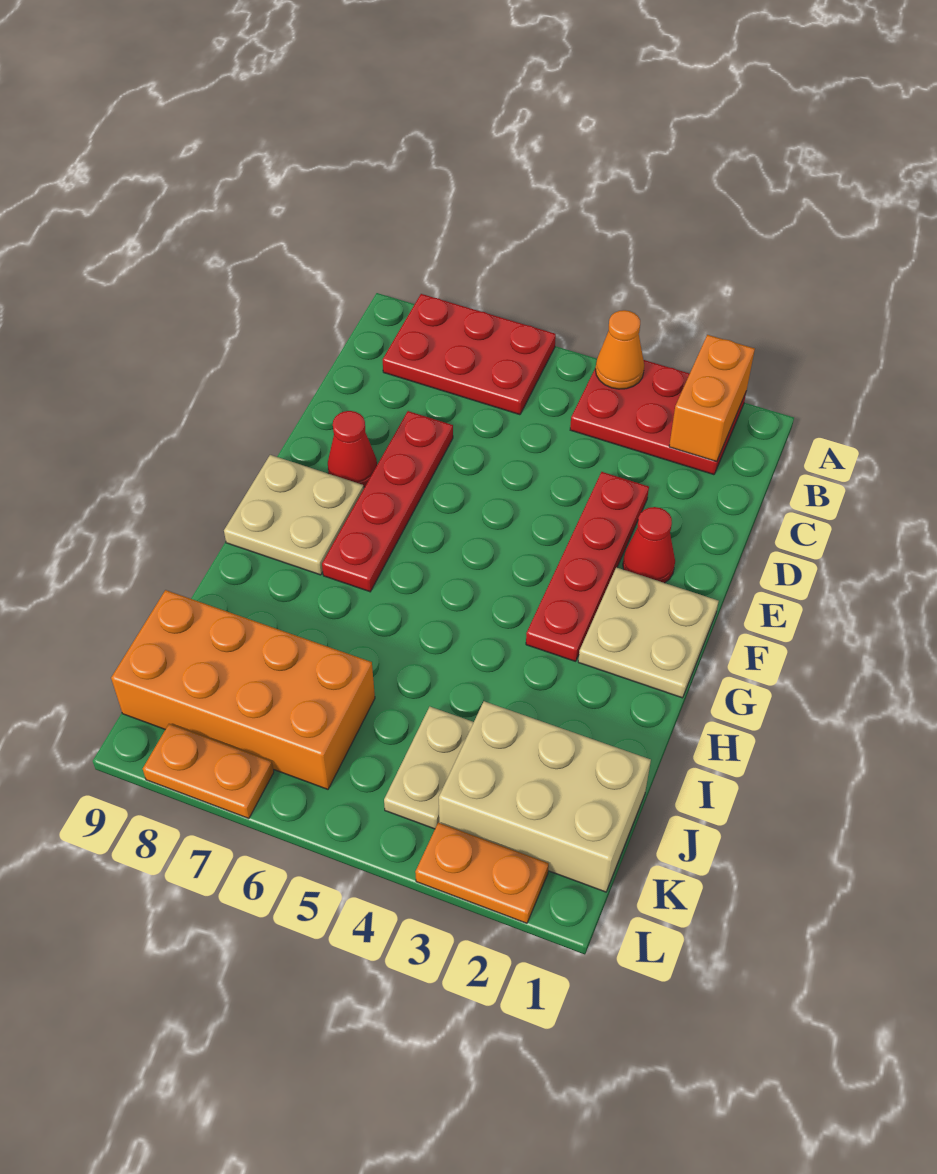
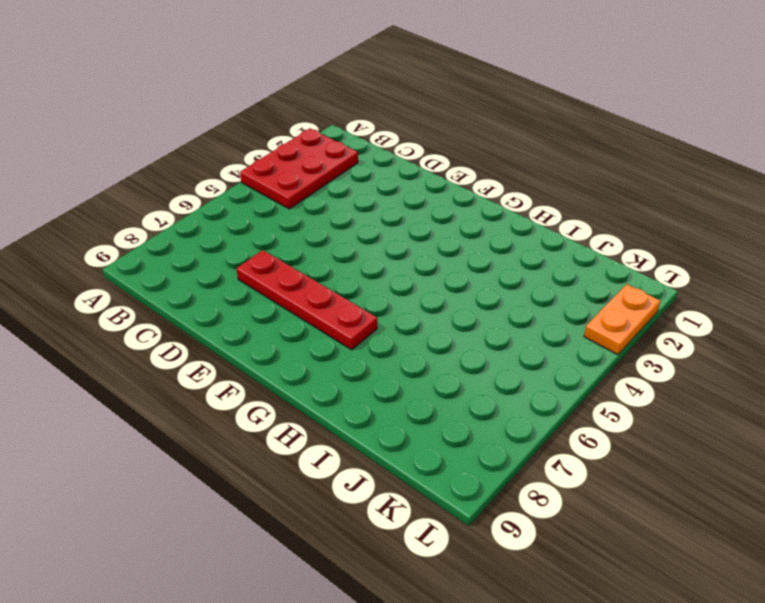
none -> red plate A6:B8 level 1
none -> red plate D3:G3 level 1
none -> red cone E2 level 1

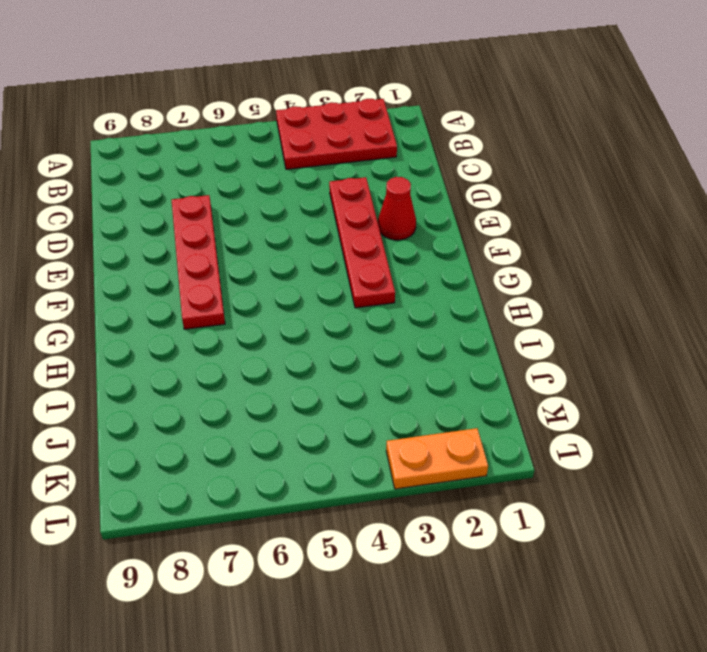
none -> red plate A6:B8 level 1
none -> red cone E8 level 1
none -> tan plate F1:G2 level 1

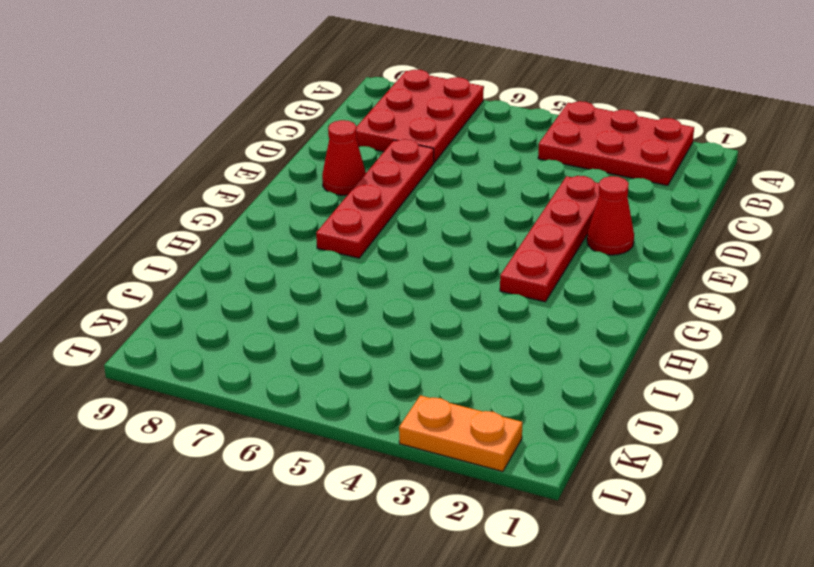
red plate A7:C8 level 1 -> red plate A6:B8 level 1
none -> tan plate F1:G2 level 1
none -> tan plate F8:G9 level 1
none -> tan brick J1:K3 level 1

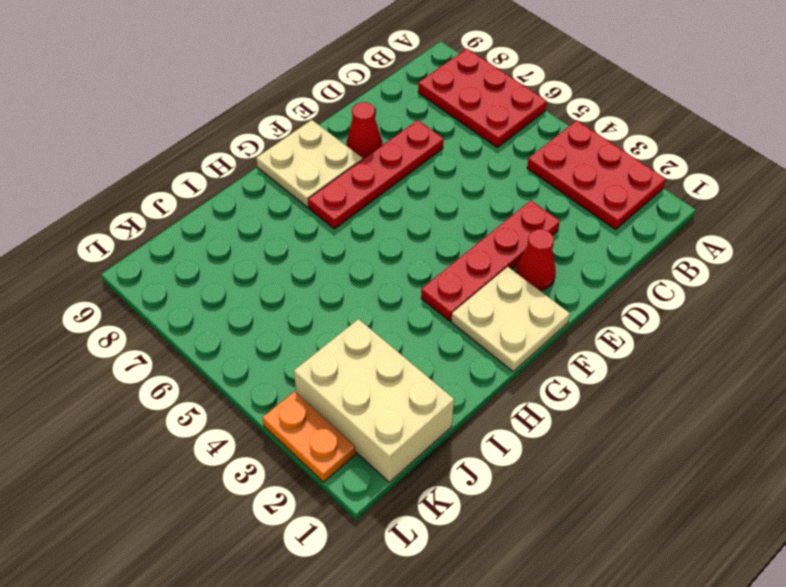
none -> tan plate J4:K4 level 1
none -> orange brick J6:K9 level 1
none -> orange plate L7:L8 level 1

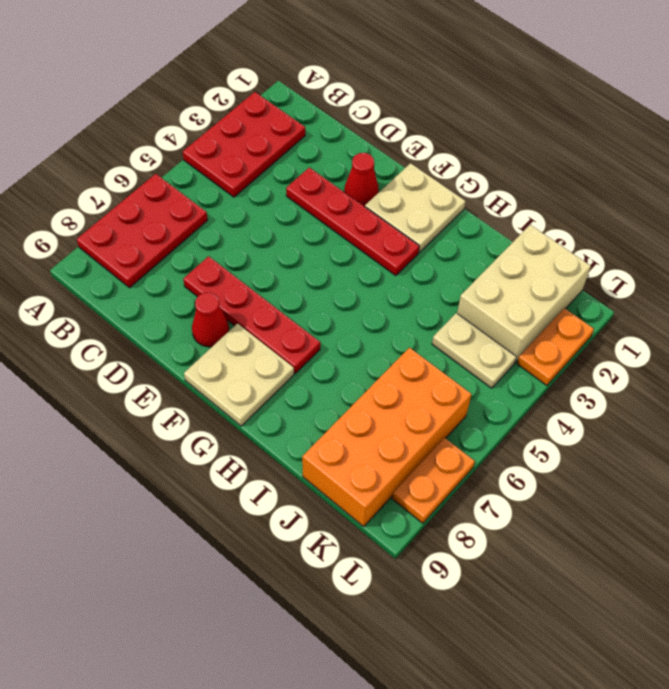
none -> orange brick A2:B2 level 2
none -> orange cone A4 level 2

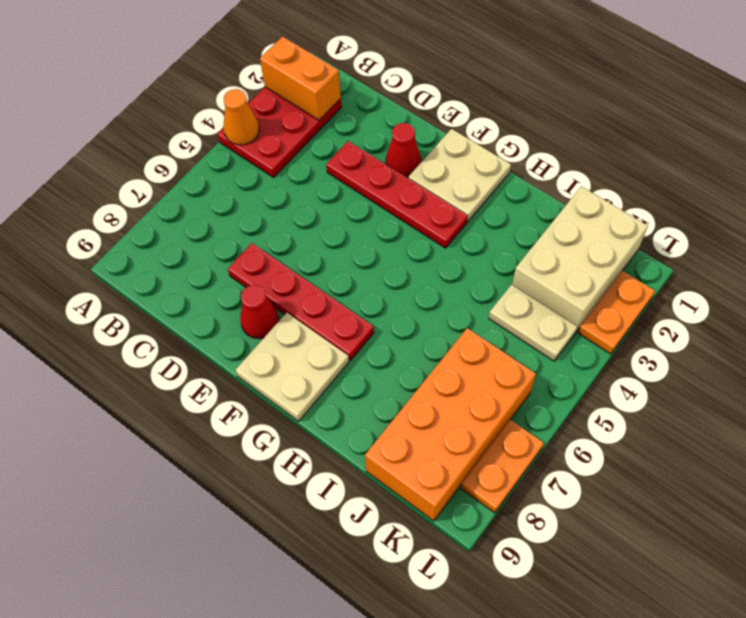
none -> red plate A6:B8 level 1

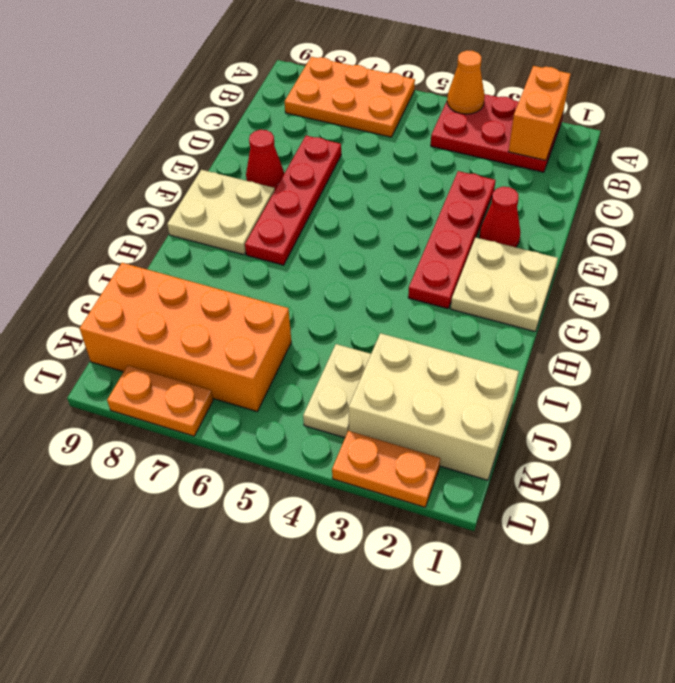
orange plate A6:B8 level 1 -> red plate A6:B8 level 1

